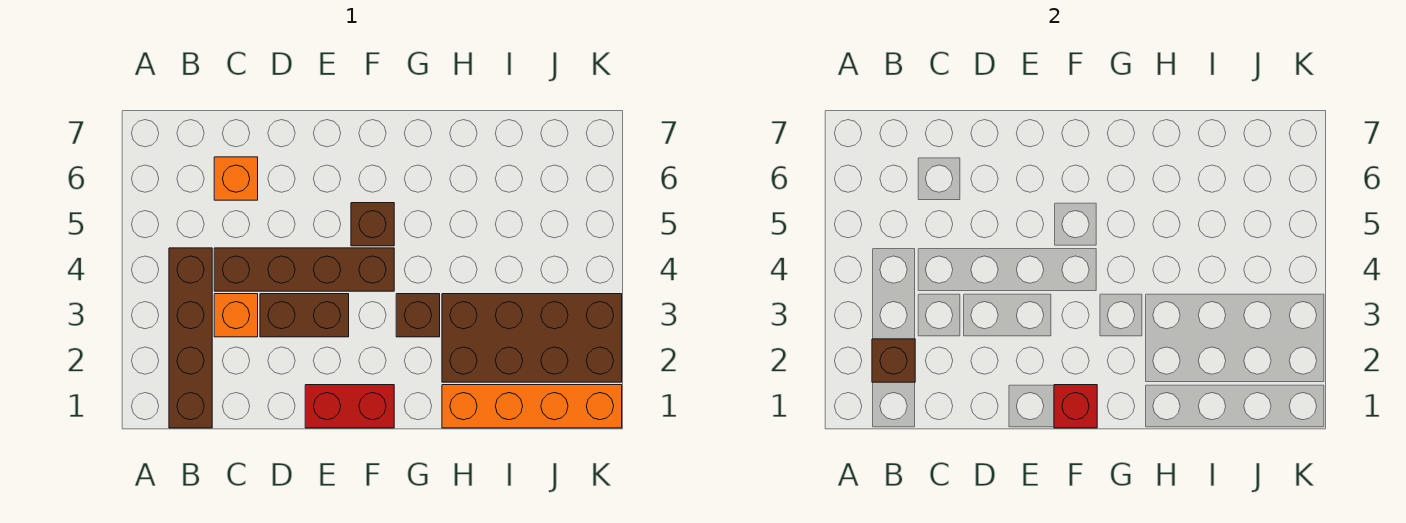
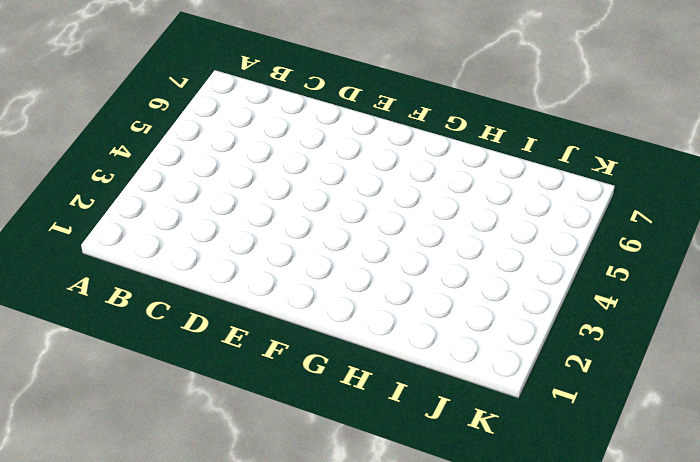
none -> brown brick B1:B4 level 1
none -> orange brick C3 level 1
none -> brown brick C4:F4 level 1

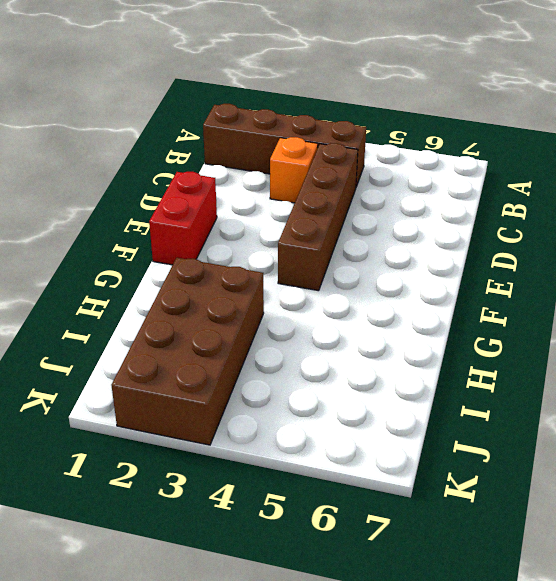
none -> orange brick C6 level 1
none -> brown brick D3:E3 level 1
none -> brown brick F5 level 1

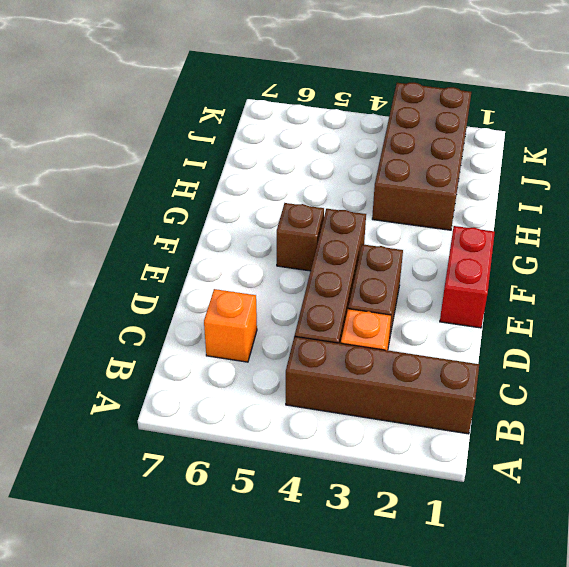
none -> brown brick G3 level 1
none -> orange brick H1:K1 level 1
none -> brown brick B2 level 2

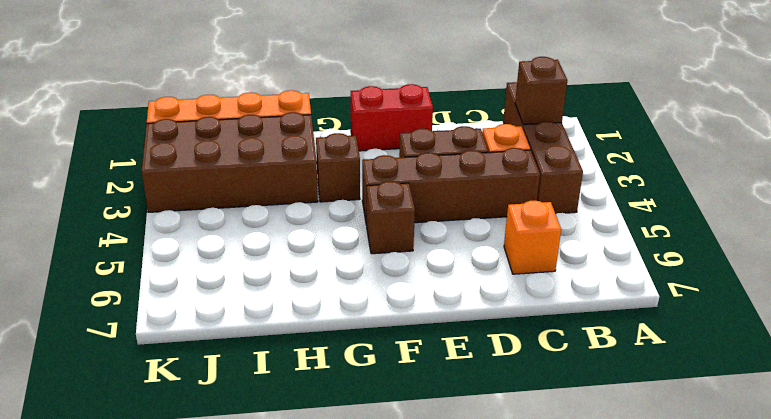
none -> red brick F1 level 2

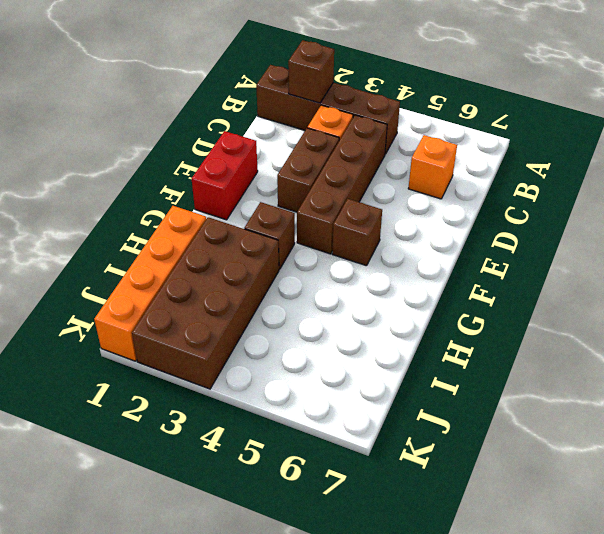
none -> red brick F1 level 2

